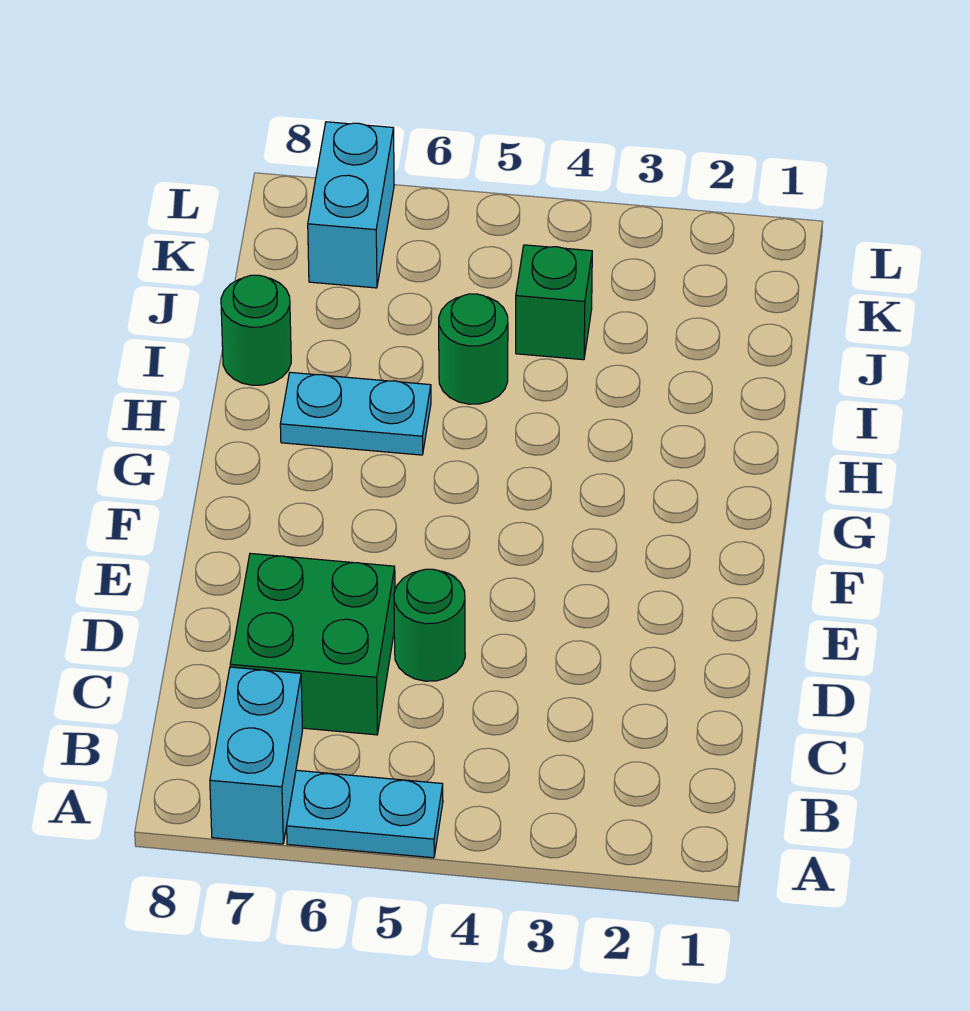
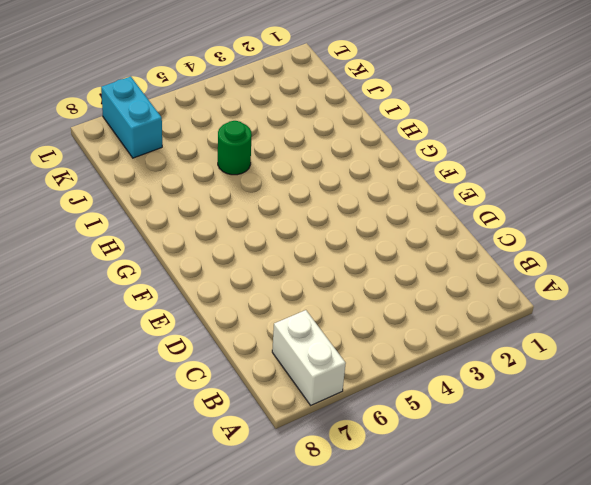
white brick A7:B7 level 1 -> cyan brick A7:B7 level 1
none -> cyan plate A5:A6 level 1
none -> green brick C6:D7 level 1

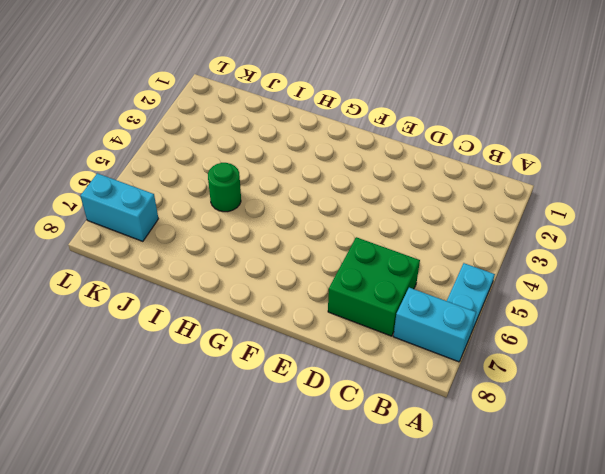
none -> green round brick D5 level 1
none -> cyan plate H6:H7 level 1

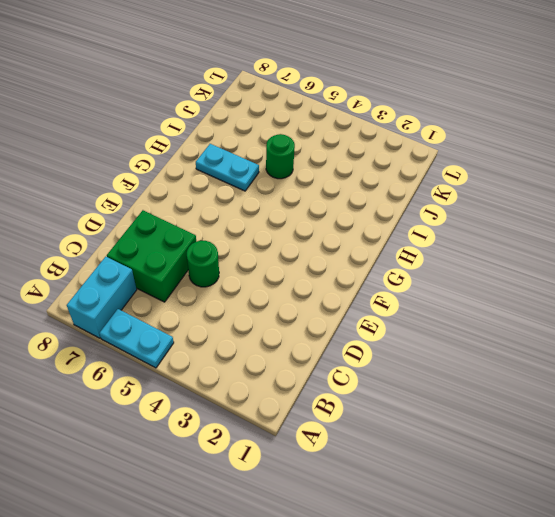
none -> green round brick I8 level 1
none -> green brick J4 level 1

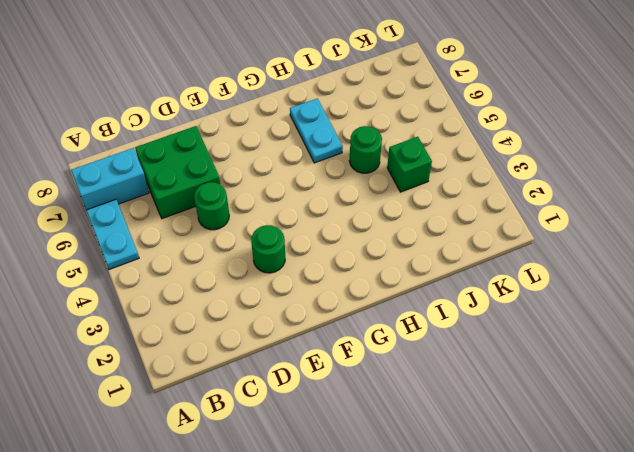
green round brick E3 level 1 -> green round brick I8 level 1
none -> cyan brick K7:L7 level 1

